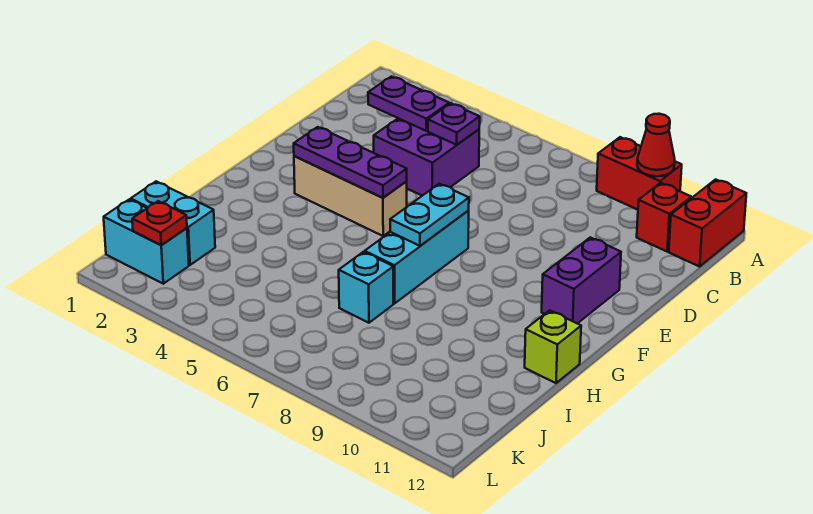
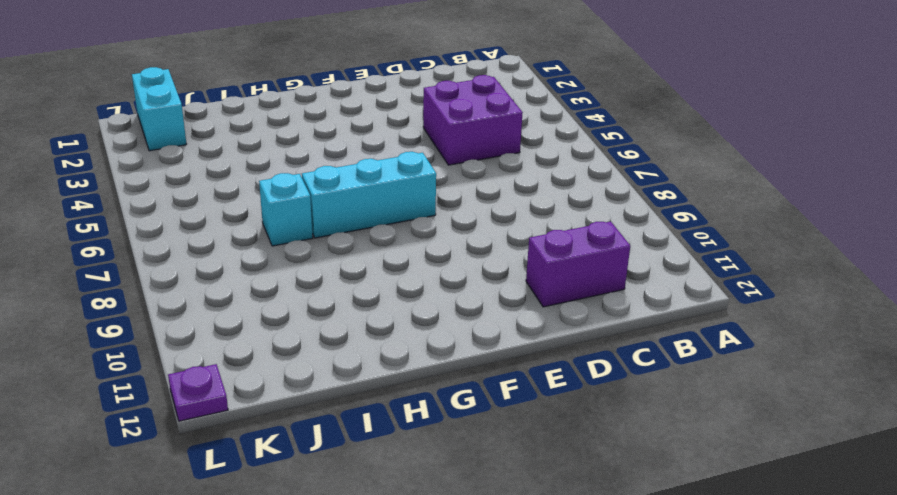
purple brick C11:D11 level 1 -> purple brick E11:F11 level 1
purple plate L12 level 1 -> purple plate C5 level 2
none -> red brick A9:A10 level 1
none -> red brick A12:B12 level 1
none -> red brick B11 level 1

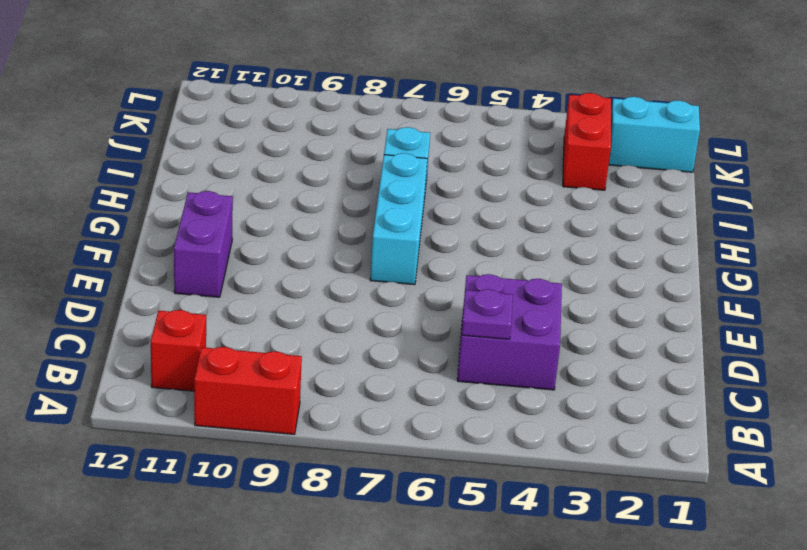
red brick J3:K3 level 1 -> red brick A12:B12 level 1
none -> tan brick F3:F5 level 1
none -> lime brick H12 level 1
none -> cyan brick J1:J2 level 1

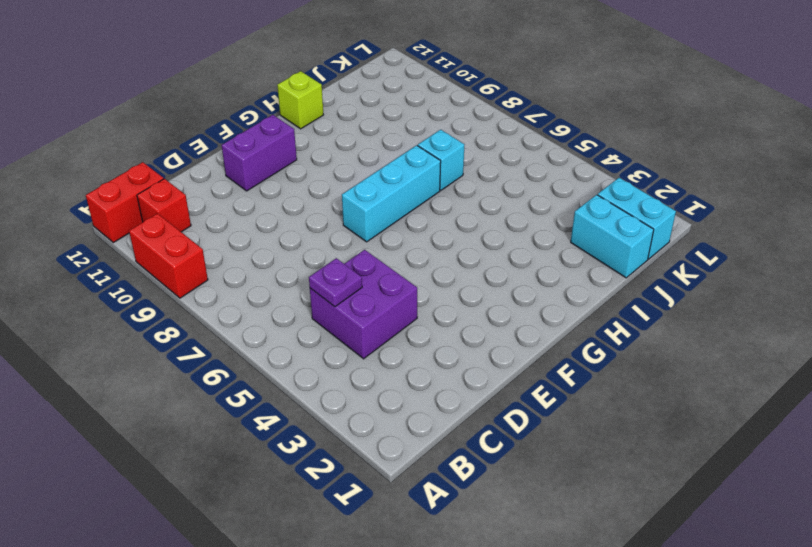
none -> tan brick F3:F5 level 1
none -> red cone A10 level 2
none -> purple plate C3:C4 level 2

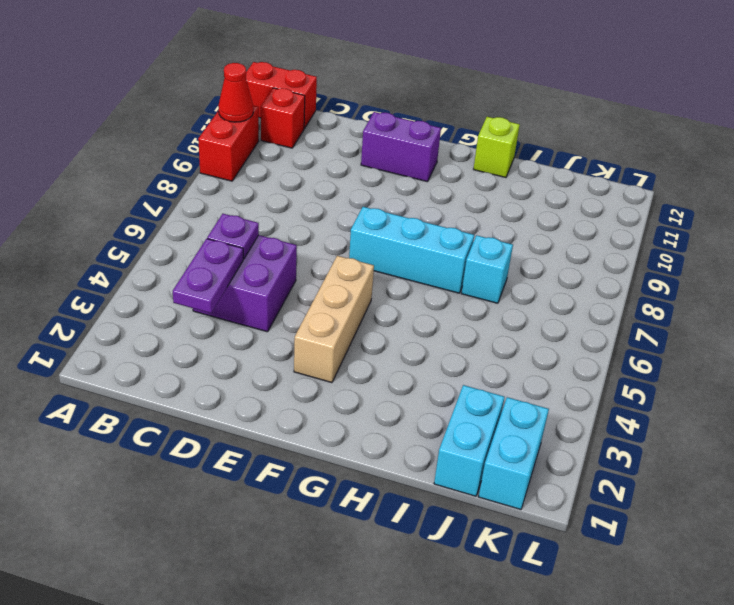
none -> purple plate F3:F5 level 2
none -> cyan plate F7:G7 level 2
none -> red plate K2 level 2

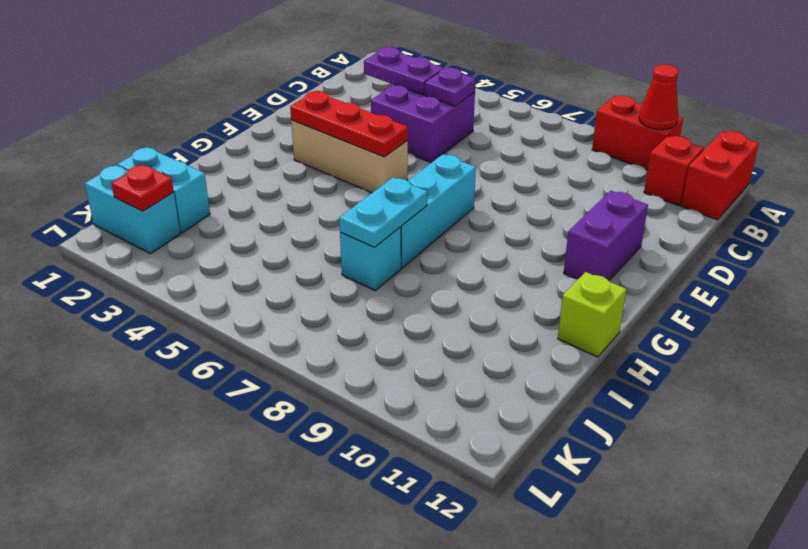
red plate F3:F5 level 2 -> purple plate F3:F5 level 2
cyan plate H7:I7 level 2 -> cyan plate F7:G7 level 2

